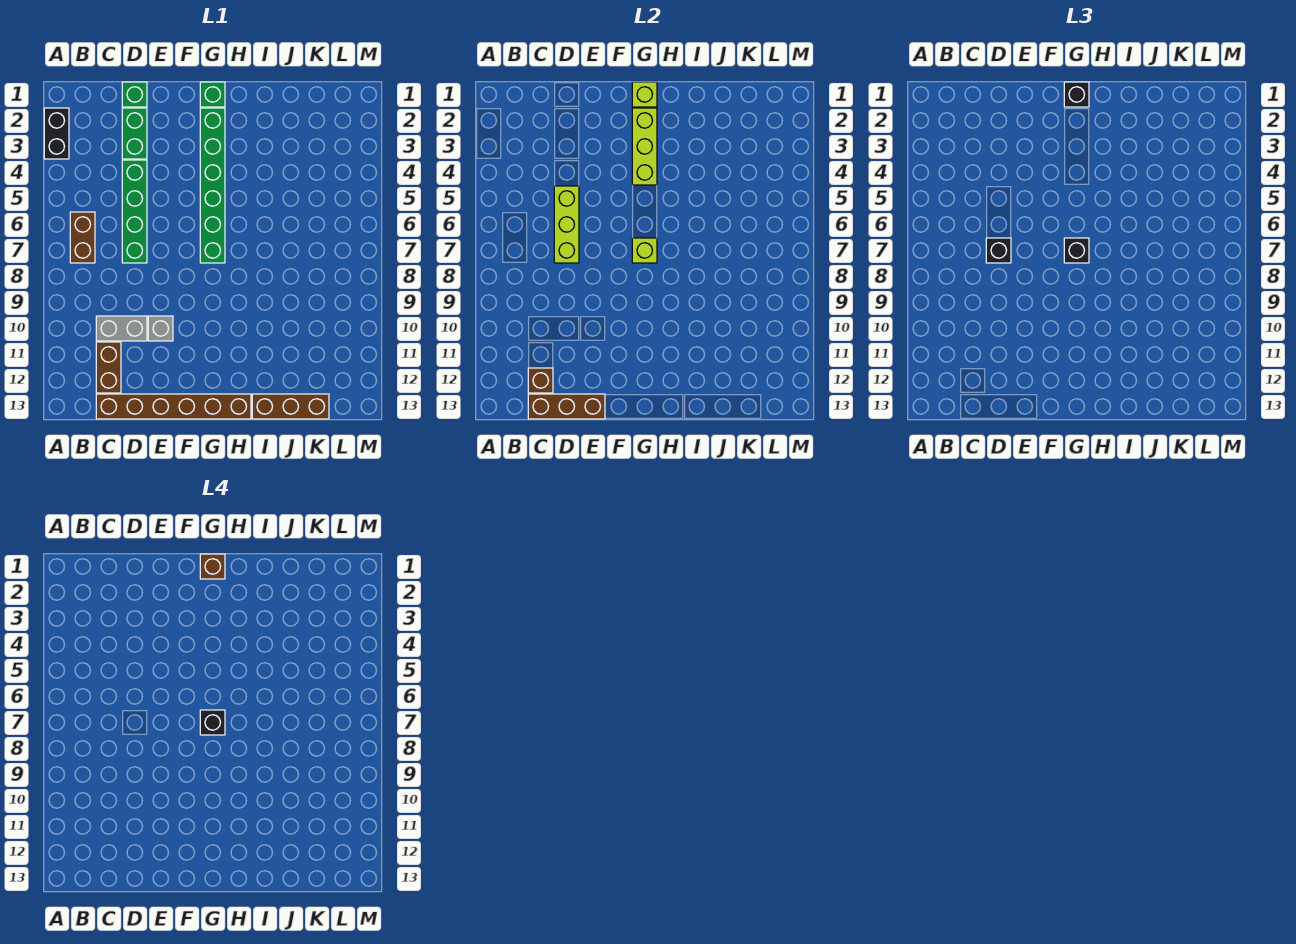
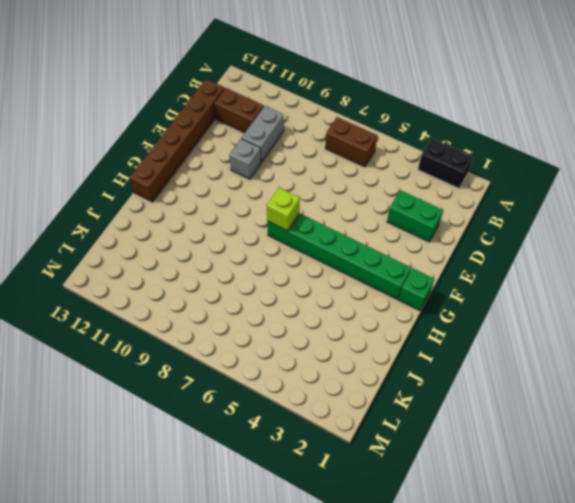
none -> green brick D1 level 1
none -> green brick D4:D7 level 1
none -> brown brick I13:K13 level 1

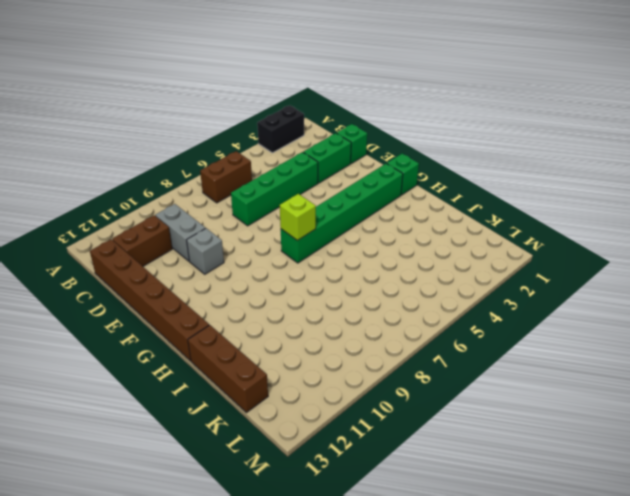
none -> brown brick C12 level 2
none -> brown brick C13:E13 level 2
none -> lime brick D5:D7 level 2

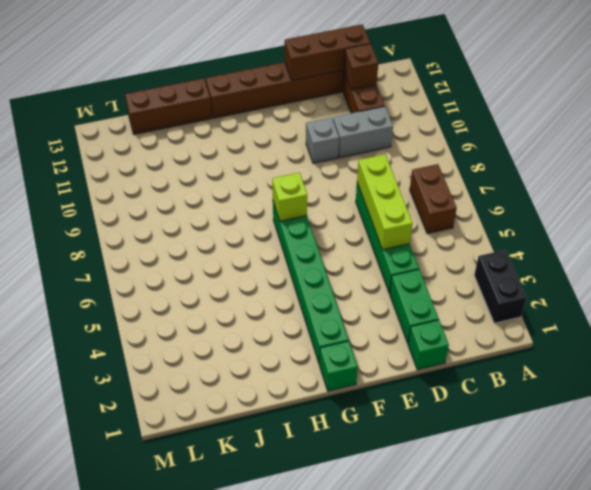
none -> lime brick G1 level 2
none -> lime brick G2:G4 level 2
none -> black brick D7 level 3

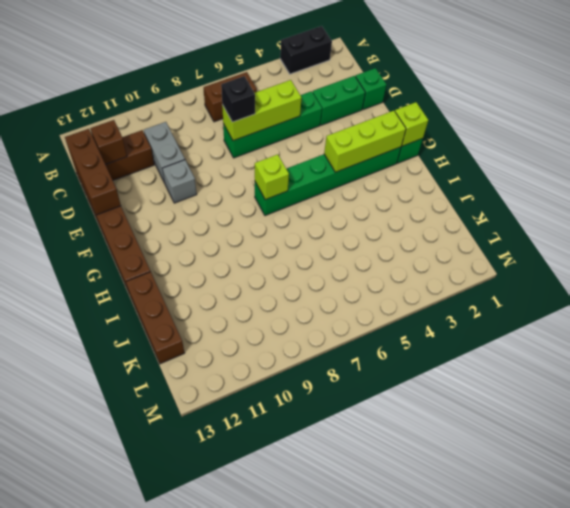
none -> black brick G1 level 3
none -> black brick G7 level 3
none -> brown brick G1 level 4

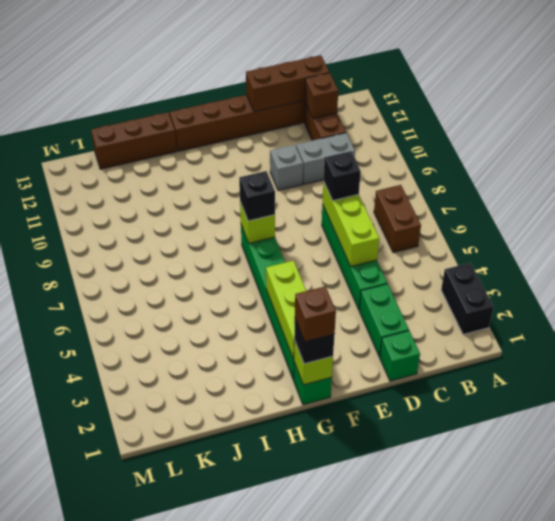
none -> black brick G7 level 4

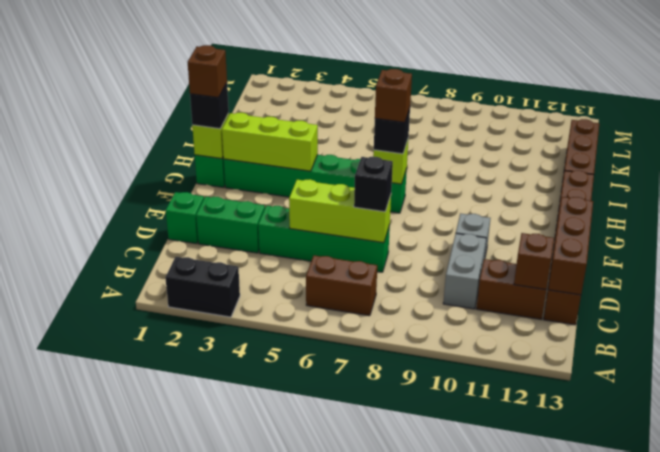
brown brick G7 level 4 -> black brick G7 level 4

